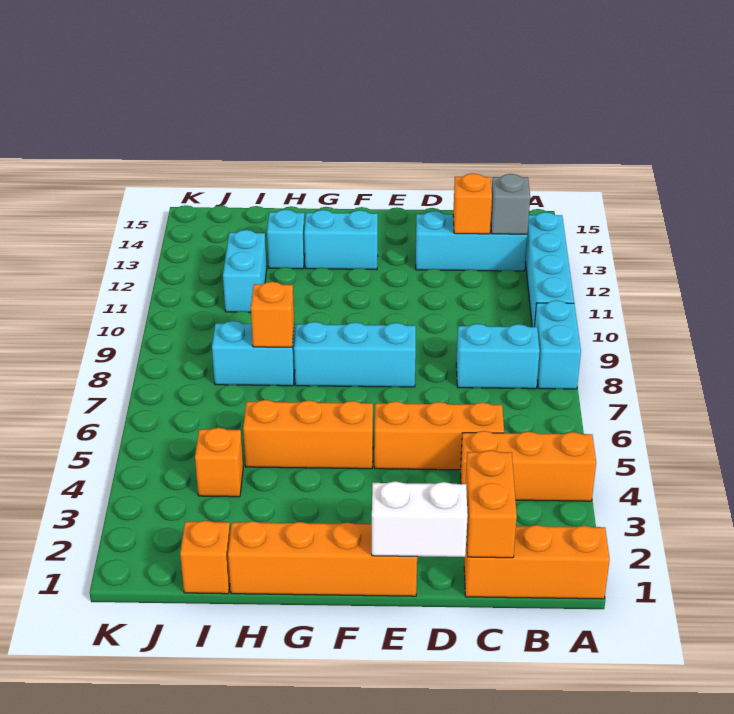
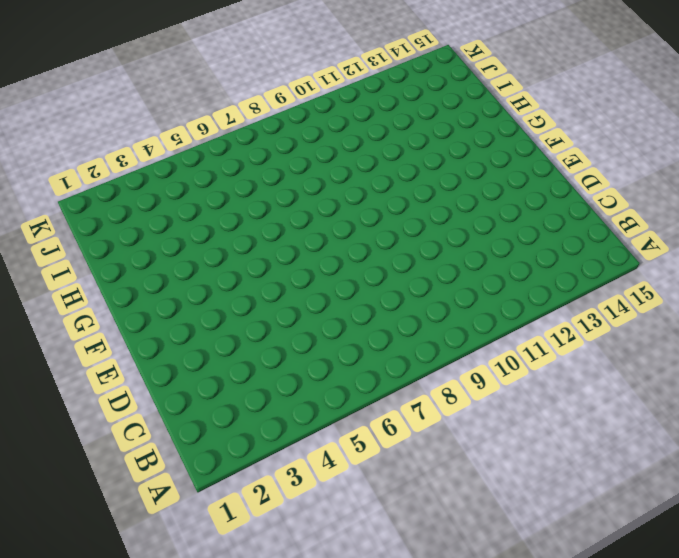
none -> orange brick A1:C1 level 1
none -> orange brick A4:C4 level 1
none -> cyan brick A8:A9 level 1

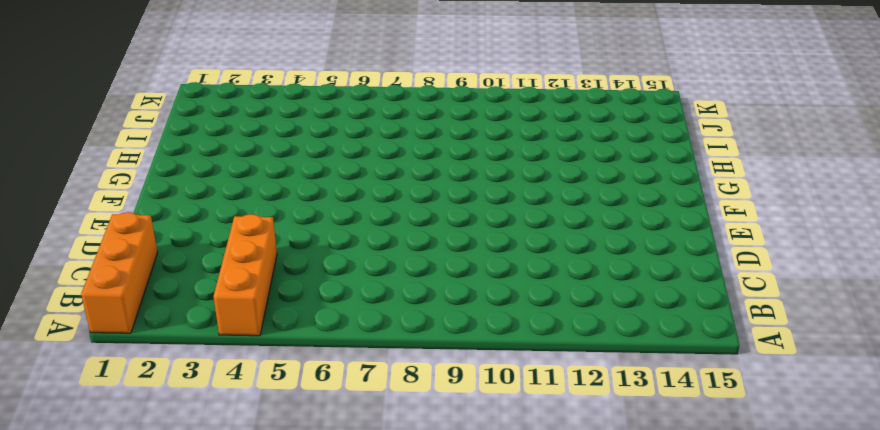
none -> cyan brick A8:A9 level 1
none -> cyan brick A10:A13 level 1
none -> cyan brick B8:C8 level 1

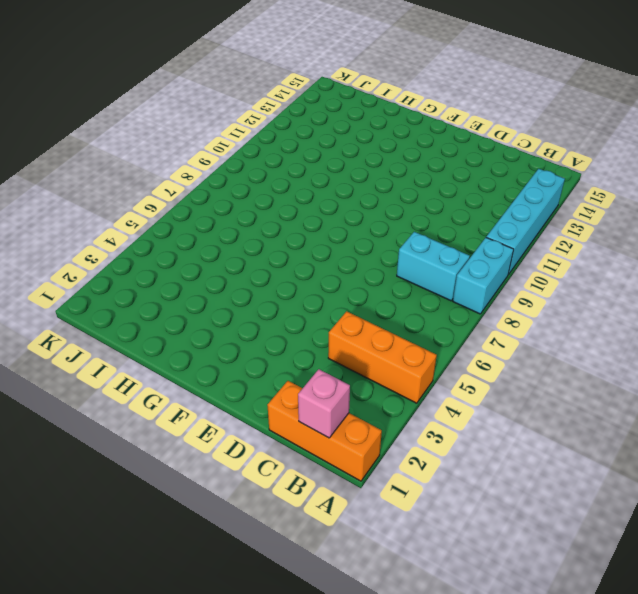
pink brick B1 level 2 -> none
none -> cyan brick B13:D13 level 1
none -> orange brick C5:E5 level 1
none -> orange brick E1:H1 level 1

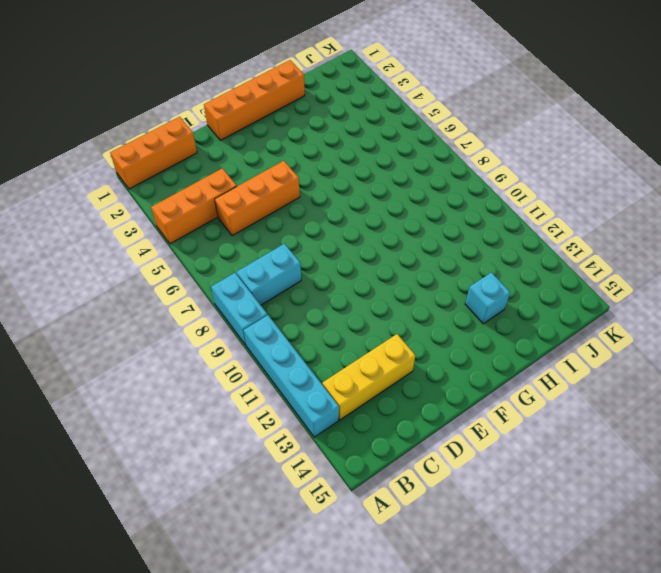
yellow brick B13:D13 level 1 -> cyan brick B13:D13 level 1
none -> cyan brick E8:G8 level 1
none -> orange brick F5:H5 level 1
none -> cyan brick F13:G13 level 1

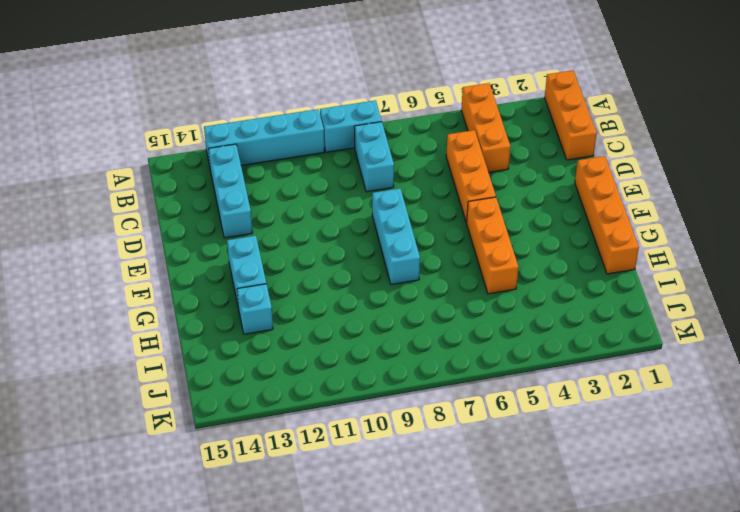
none -> cyan brick H8:I8 level 1
none -> orange brick I1 level 1
none -> orange brick I4 level 1

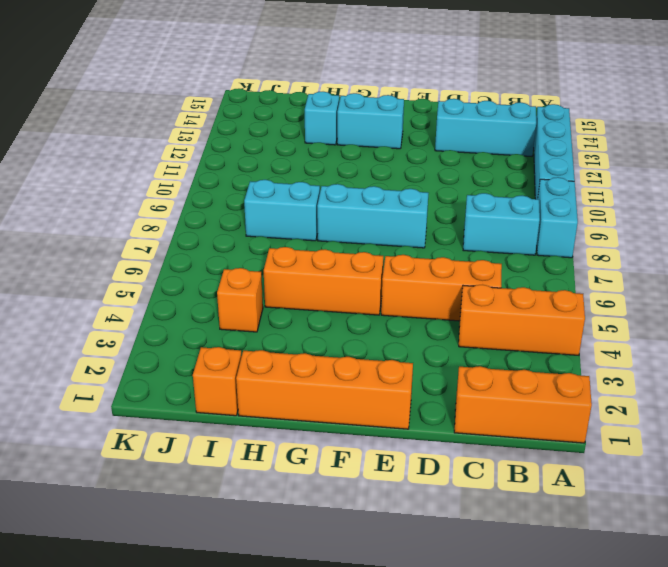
none -> cyan brick I11:I12 level 1
none -> grey brick B13 level 2
none -> orange brick C1:C2 level 2

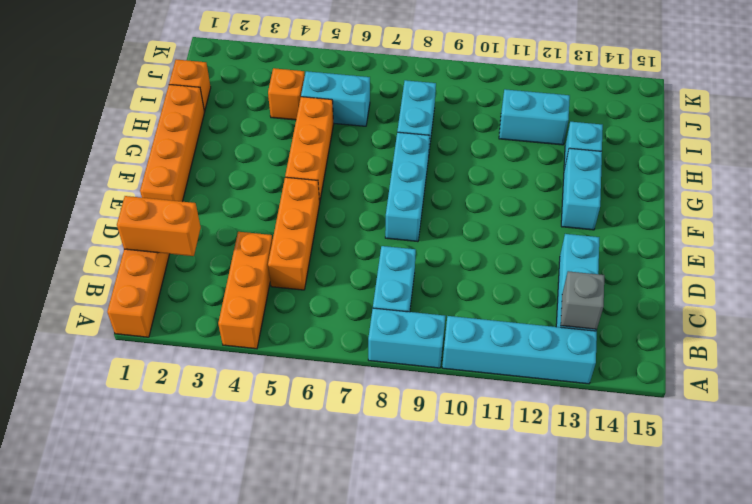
cyan brick I5:I6 level 1 -> none
none -> orange brick C13 level 2
none -> white brick D1:E1 level 2
none -> orange brick H8 level 2

